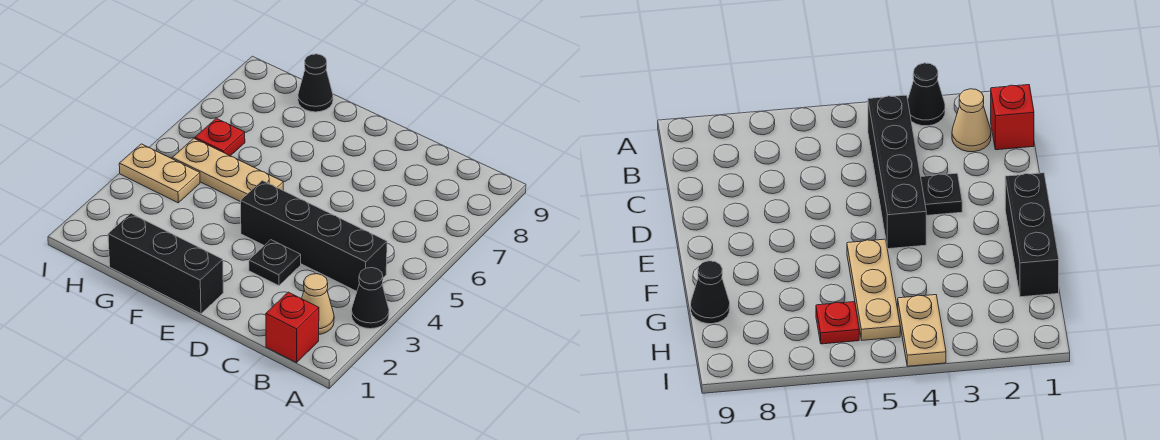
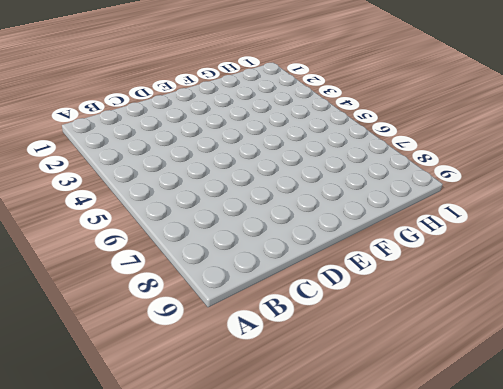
none -> black cone A3 level 1
none -> red brick B1 level 1

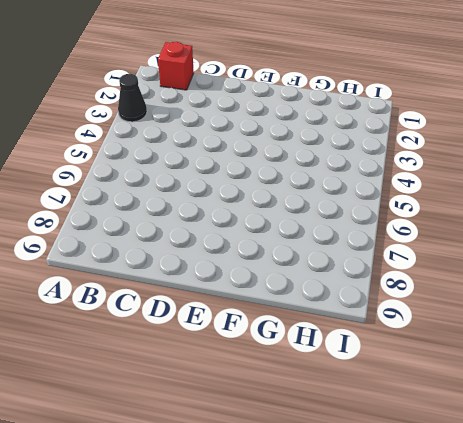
none -> tan cone B2 level 1
none -> black brick B4:E4 level 1

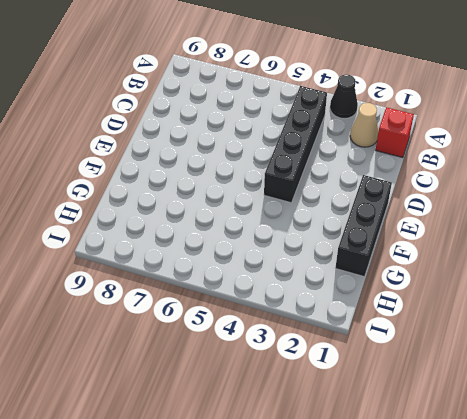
none -> black plate D3 level 1
none -> tan plate F5:H5 level 1

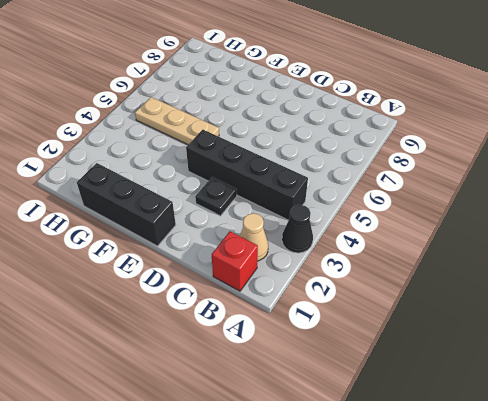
none -> black cone G9 level 1
none -> tan plate H4:I4 level 1

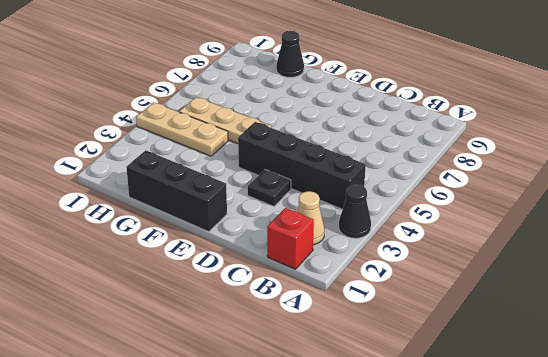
tan plate G4:I4 level 1 -> tan plate H4:I4 level 1
none -> red plate H6 level 1

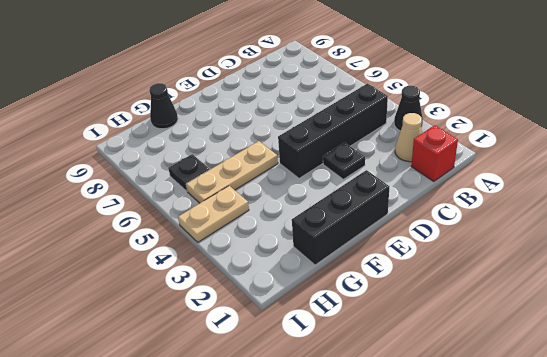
black plate H6 level 1 -> red plate H6 level 1

